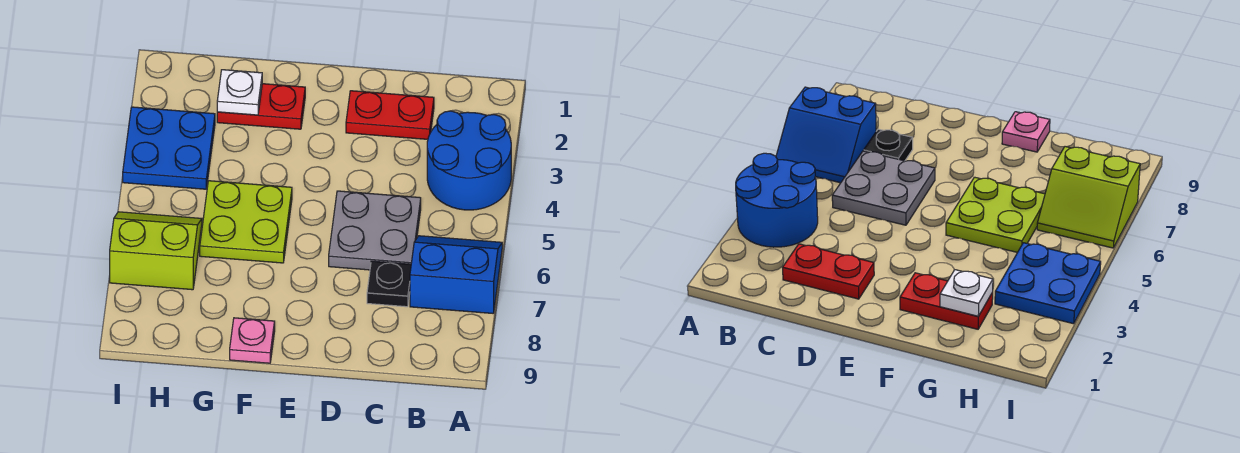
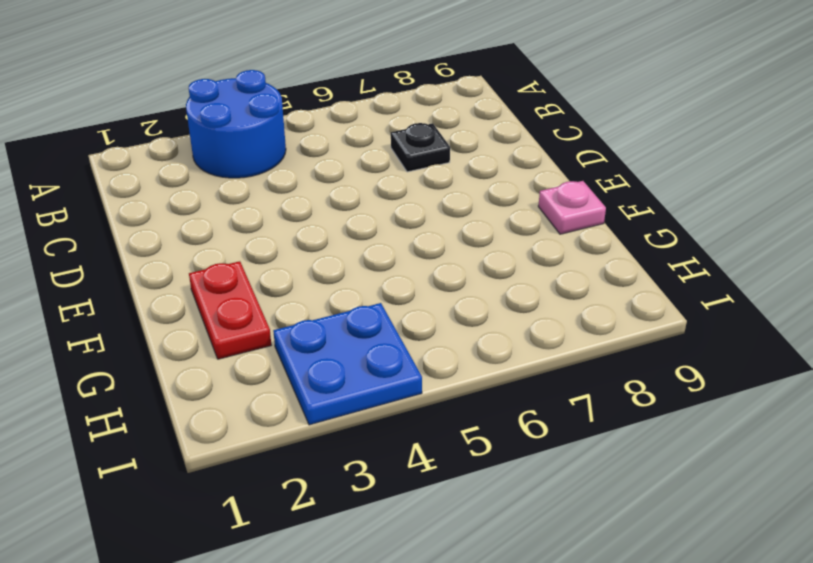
none -> blue slope A6:B7 level 1 top 7
none -> red plate C2:D2 level 1

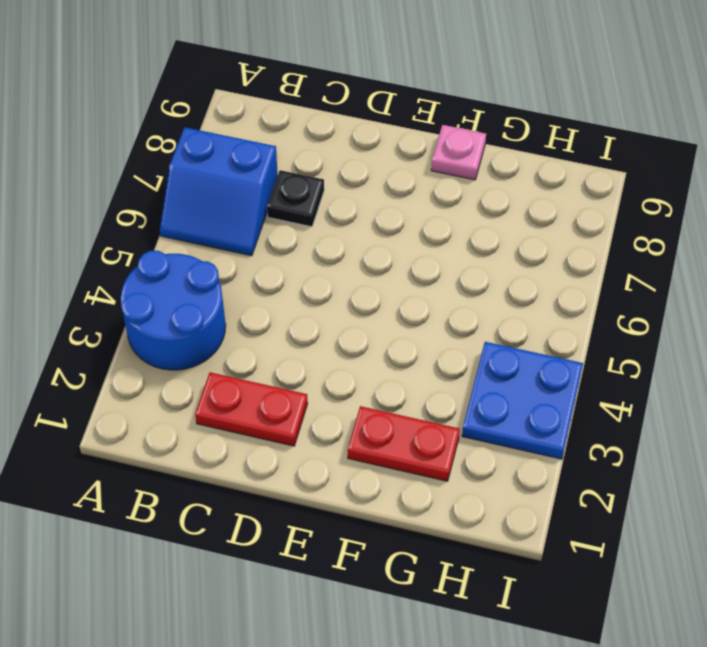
none -> grey plate C5:D6 level 1
none -> lime plate F5:G6 level 1

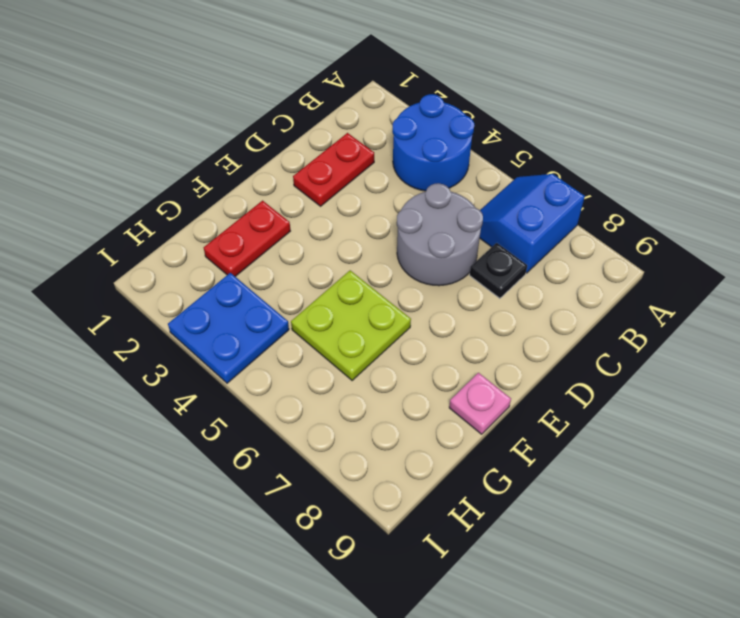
grey round brick C5:D6 level 1 -> grey plate C5:D6 level 1
none -> lime slope H6:I7 level 1 top 7
none -> white plate G2 level 2

